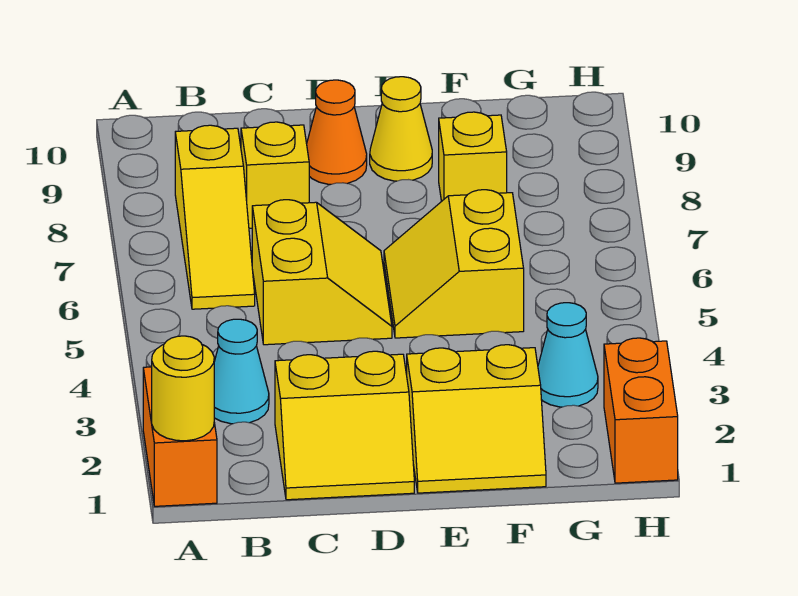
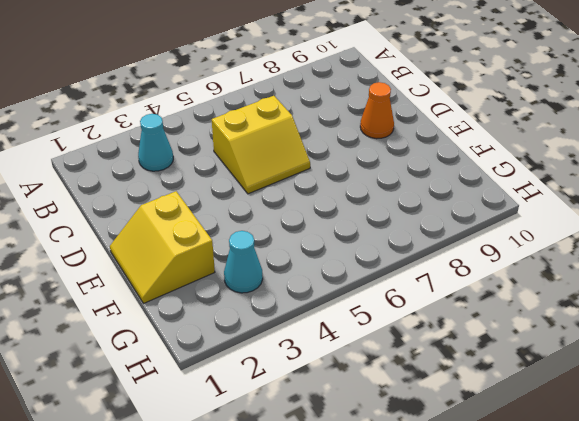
none -> orange brick A1:A2 level 1
none -> yellow slope B6:B8 level 1 top 8
none -> yellow slope C1:D2 level 1 top 2

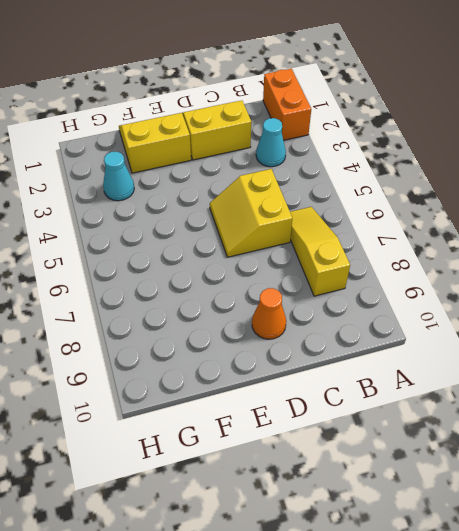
none -> yellow brick C8 level 1
none -> yellow slope E5:F6 level 1 top F
none -> yellow cone E9 level 1

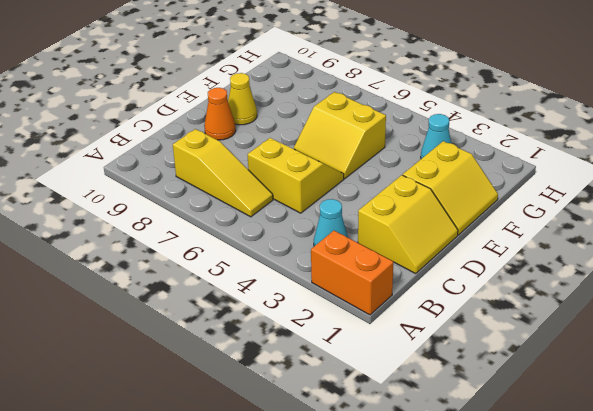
none -> yellow brick C8 level 1
none -> yellow brick F8 level 1
none -> orange brick H1:H2 level 1

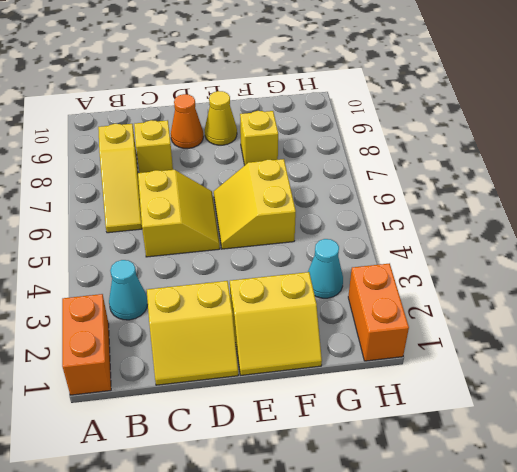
none -> yellow round brick A1 level 2

